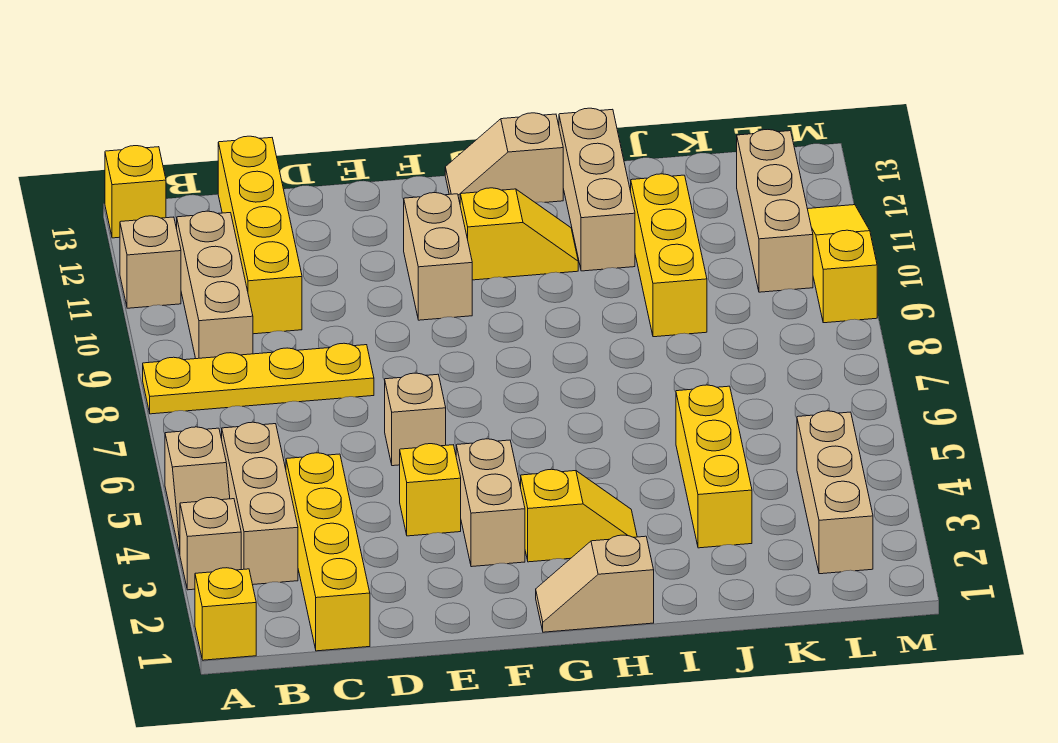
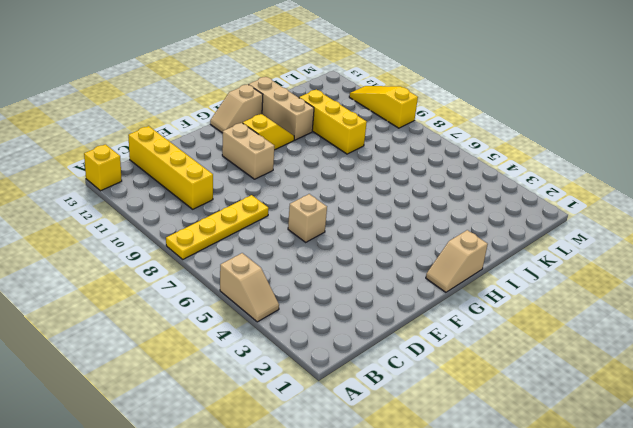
none -> yellow brick A1 level 1
none -> tan brick A3 level 1
none -> tan brick A11 level 1

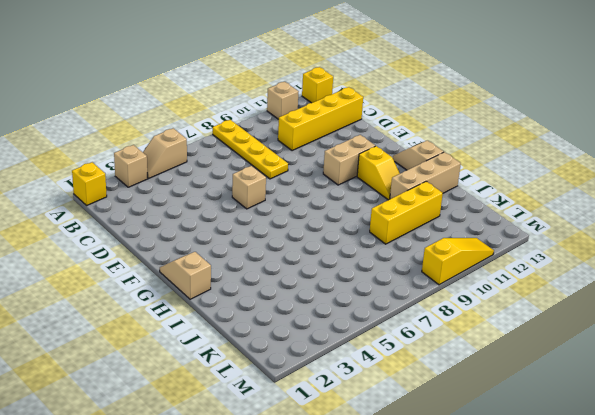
none -> tan brick B3:B5 level 1
none -> tan brick B9:B11 level 1
none -> yellow brick C1:C4 level 1

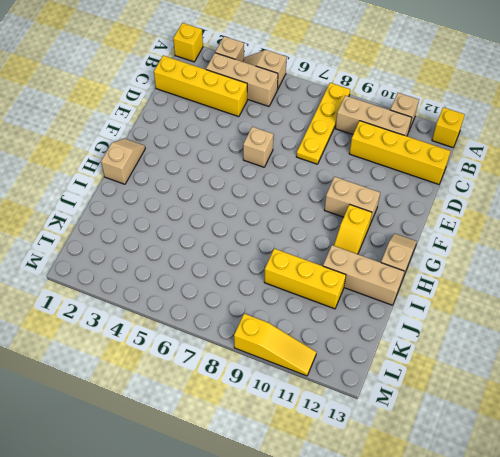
none -> yellow brick E4 level 1
none -> tan brick F3:F4 level 1
none -> yellow slope G3:H3 level 1 top G

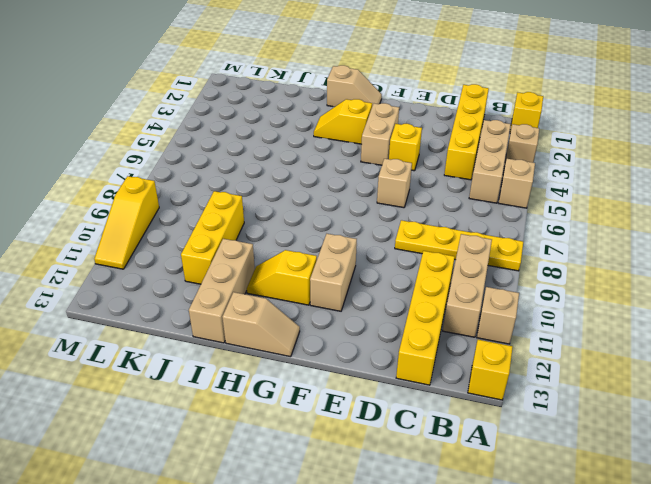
none -> yellow brick J3:J5 level 1
none -> tan brick L2:L4 level 1
none -> tan brick L10:L12 level 1

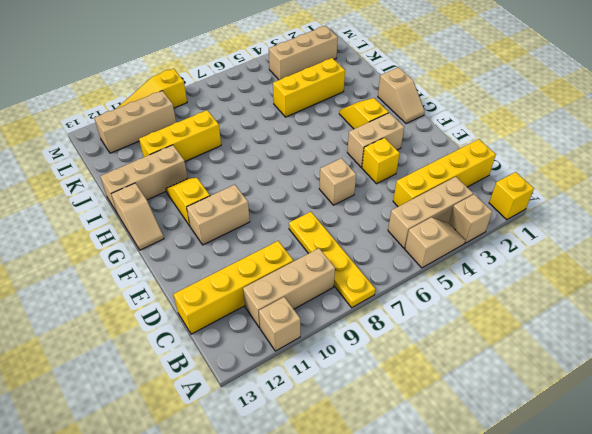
none -> yellow brick A13 level 1

